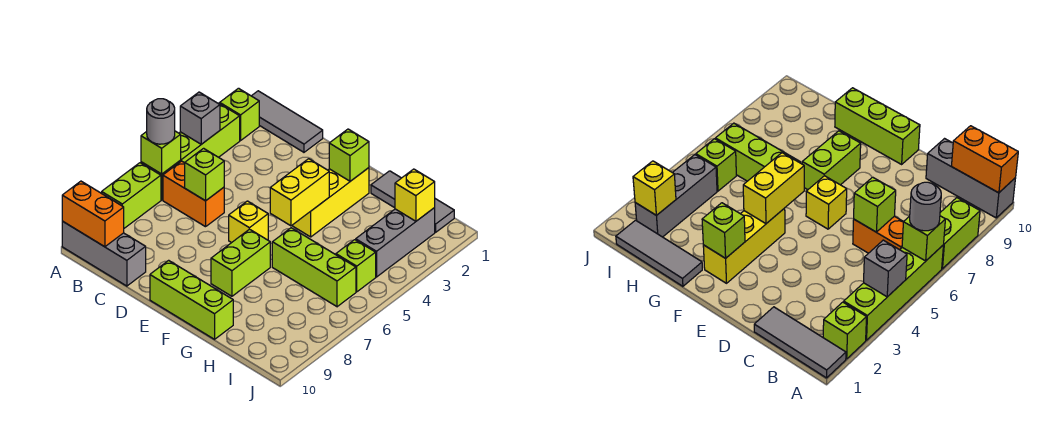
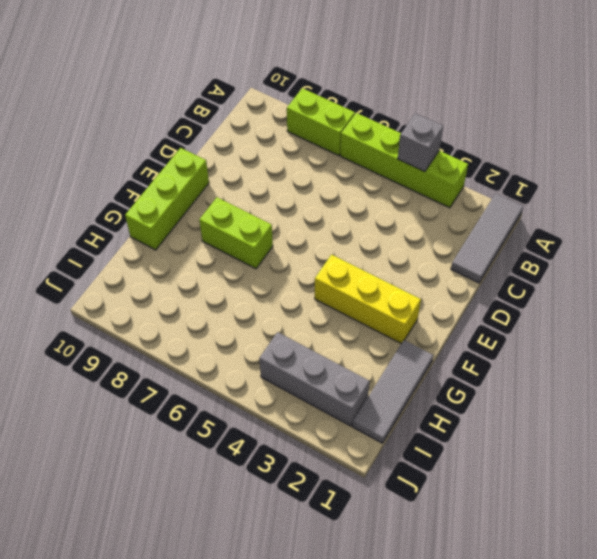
none -> lime brick A2 level 1
none -> grey brick A10:C10 level 1
none -> orange brick B6:C6 level 1

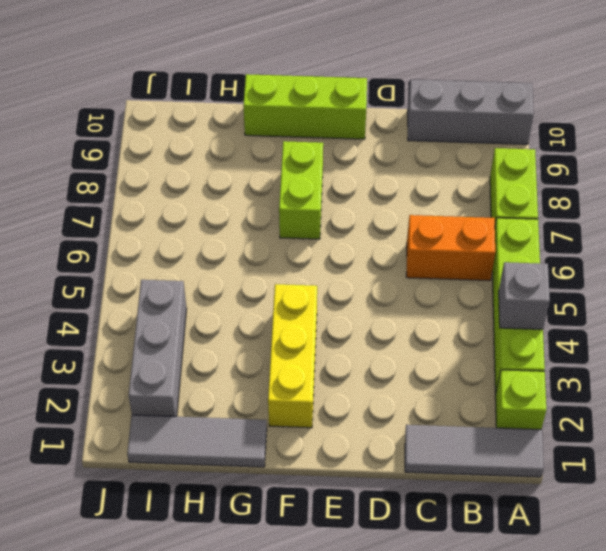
none -> yellow brick E6 level 1
none -> lime brick G6:I6 level 1
none -> lime brick I5 level 1

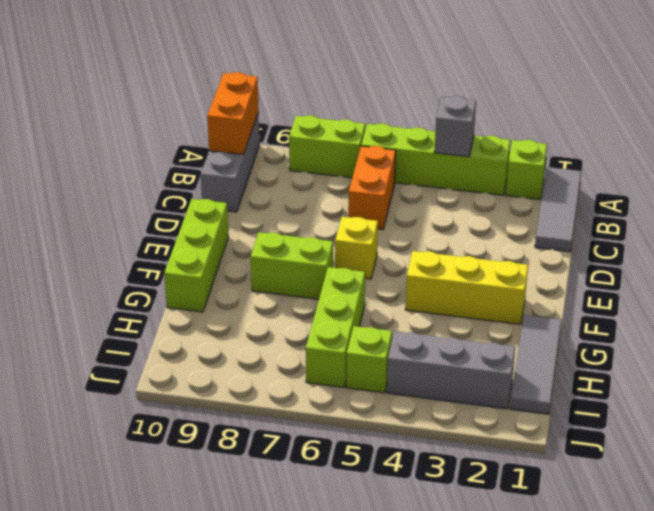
none -> lime brick A6 level 2
none -> lime brick C6 level 2
none -> lime brick F2 level 2

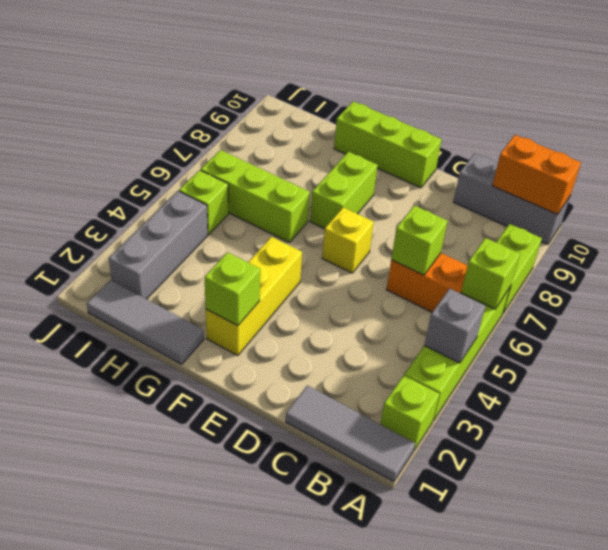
none -> yellow brick F4:F5 level 2
none -> yellow brick I2 level 2
none -> grey round brick A6 level 3

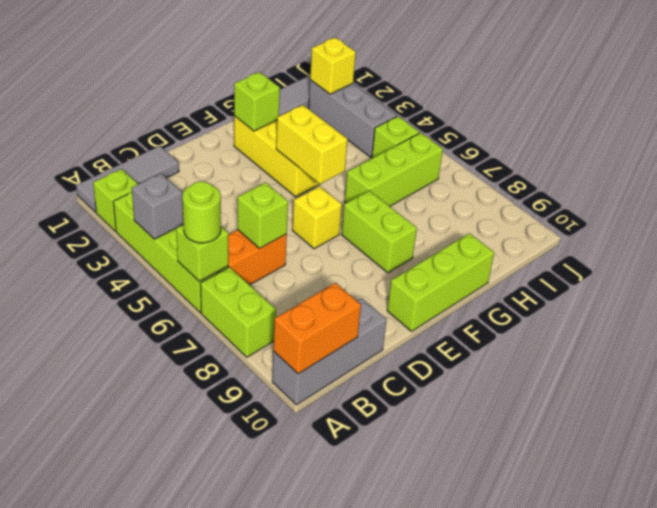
lime round brick A6 level 3 -> grey round brick A6 level 3

